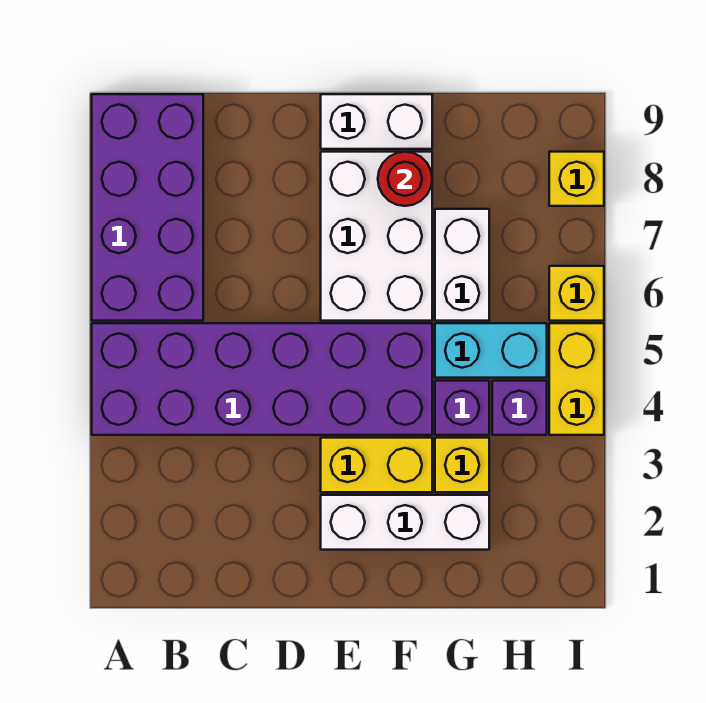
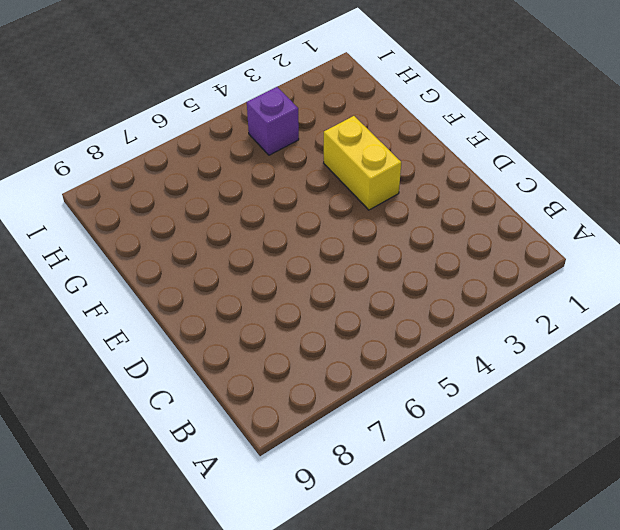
none -> purple brick A4:F5 level 1
none -> purple brick A6:B9 level 1
none -> white brick E2:G2 level 1

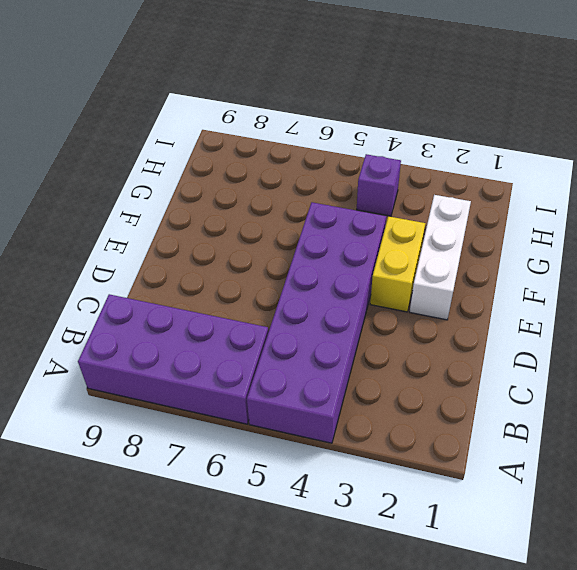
none -> white brick E6:F8 level 1
none -> white brick E9:F9 level 1
none -> yellow brick G3 level 1

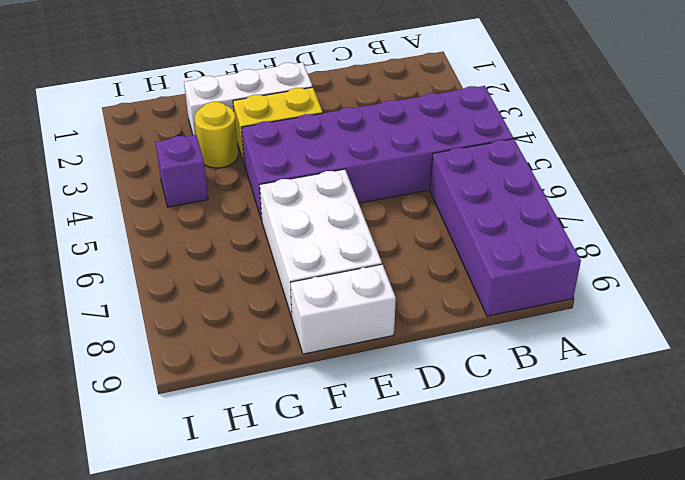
yellow round brick G3 level 1 -> yellow brick G3 level 1
none -> purple brick G4 level 1
none -> cyan brick G5:H5 level 1
none -> white brick G6:G7 level 1

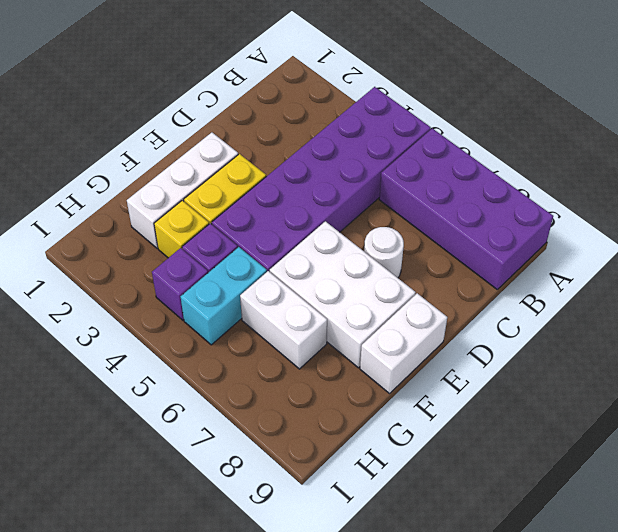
white round brick D7 level 1 -> none
none -> yellow brick I4:I5 level 1
none -> yellow brick I6 level 1
none -> yellow brick I8 level 1

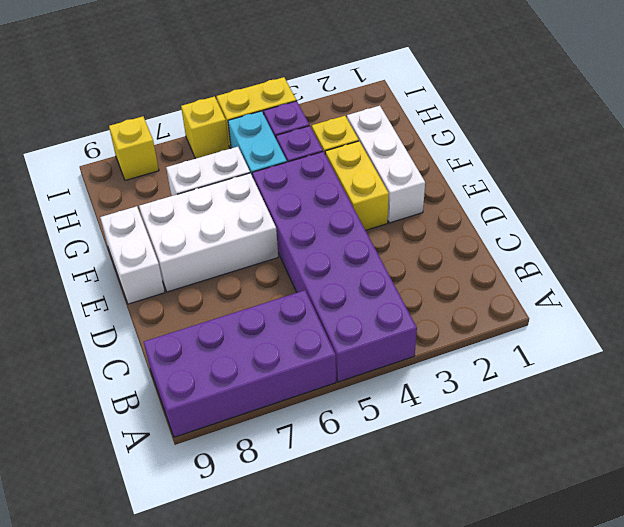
none -> red round brick F8 level 2

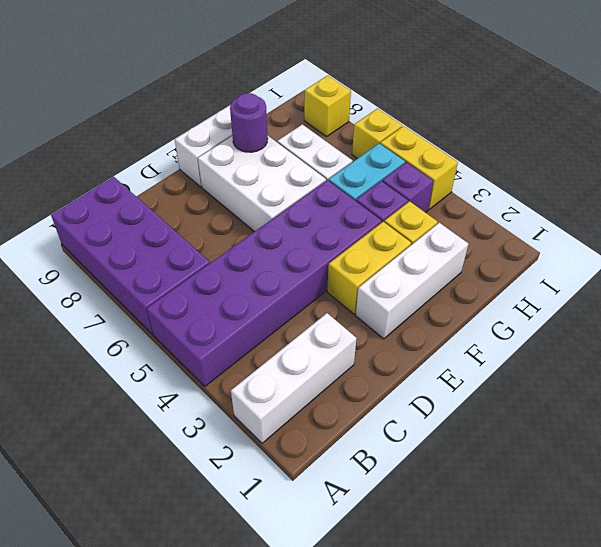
white brick A2:C2 level 1 -> none
purple round brick F8 level 2 -> red round brick F8 level 2

